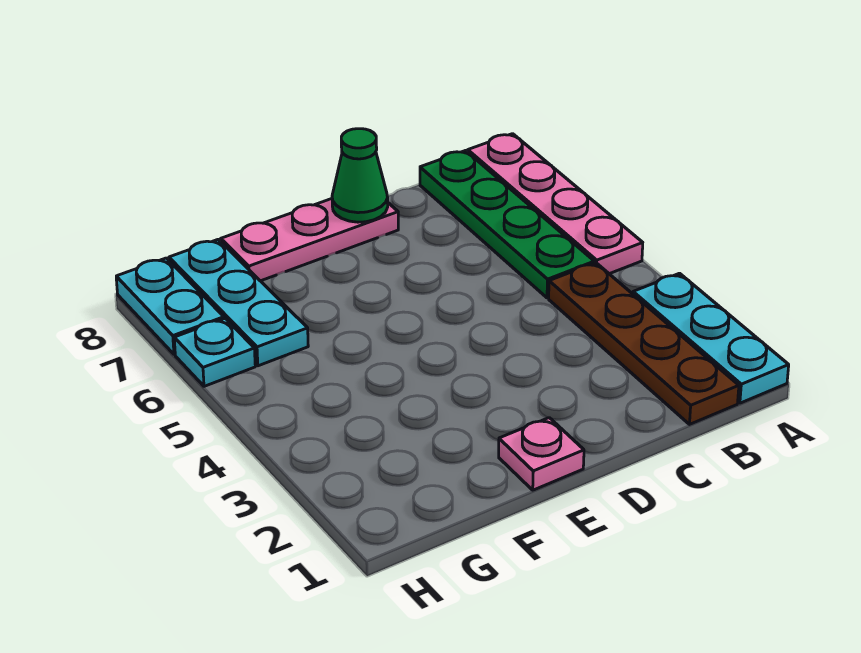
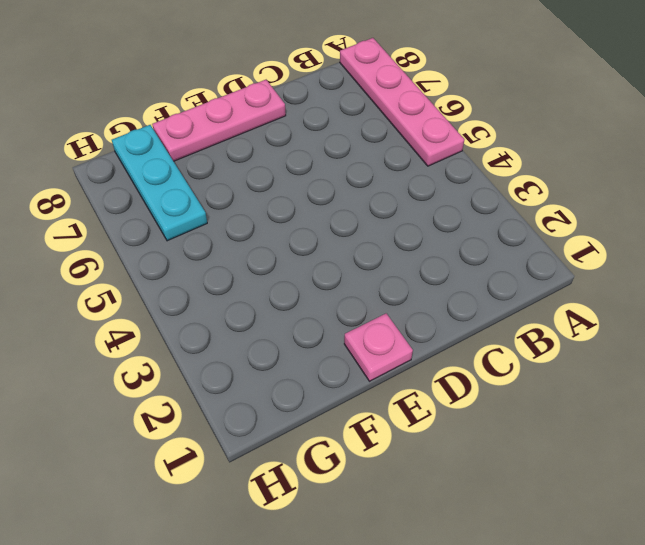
none -> cyan plate A1:A3 level 1
none -> brown plate B1:B4 level 1

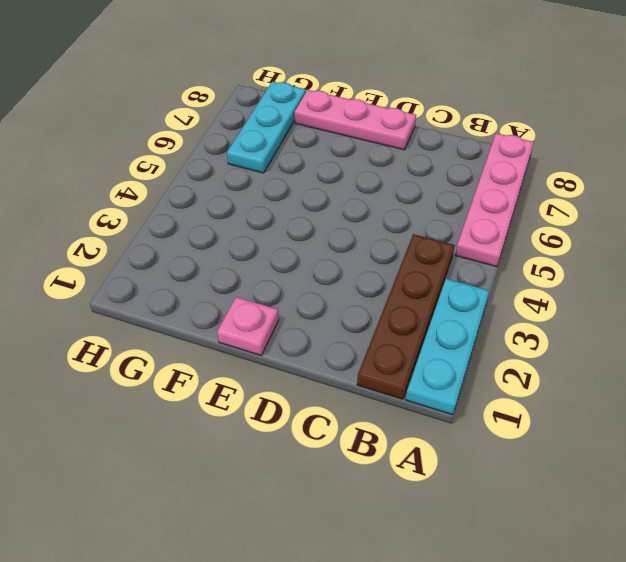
none -> green plate B5:B8 level 1
none -> cyan plate H6 level 1

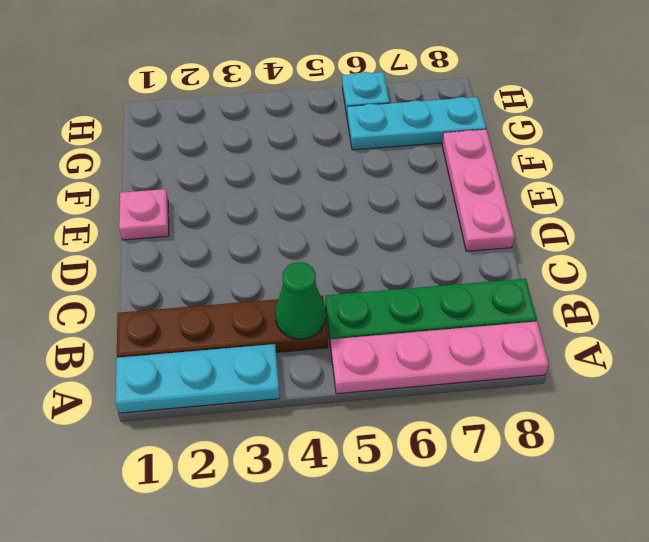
green cone B4 level 2 -> green cone D8 level 2
none -> cyan plate H7:H8 level 1

